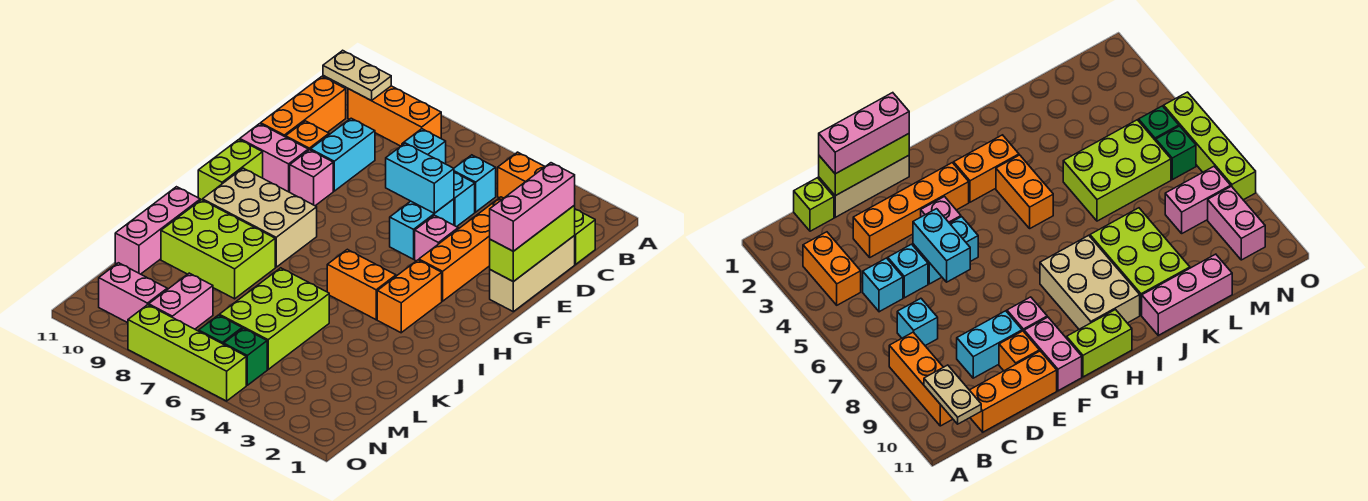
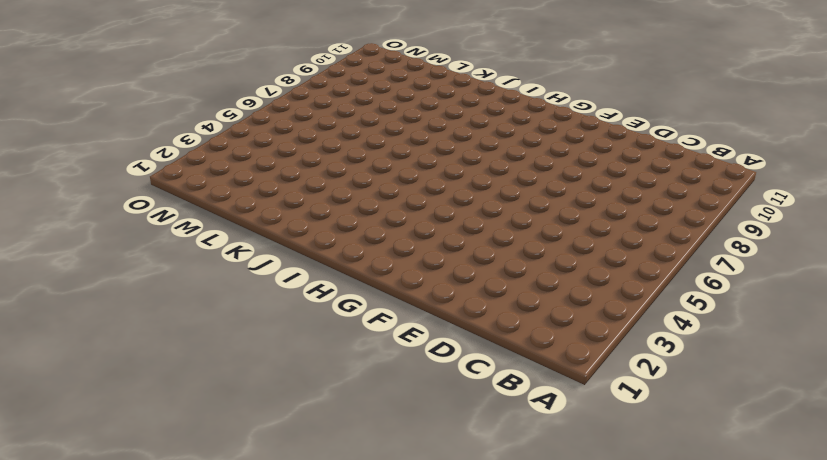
none -> orange brick B3:B4 level 1
none -> orange brick B8:B10 level 1
none -> lime brick C1 level 1
none -> cyan brick C5 level 1

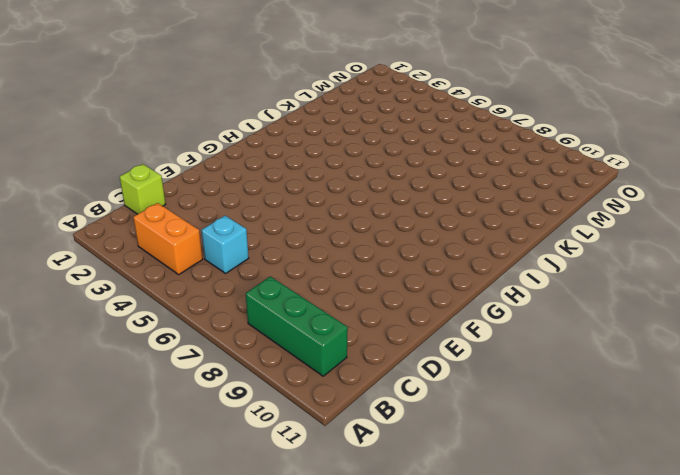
green brick B8:B10 level 1 -> orange brick B8:B10 level 1
none -> cyan brick C7 level 1
none -> orange brick C11:E11 level 1
none -> tan brick D1:F1 level 1
none -> orange brick D3:G3 level 1

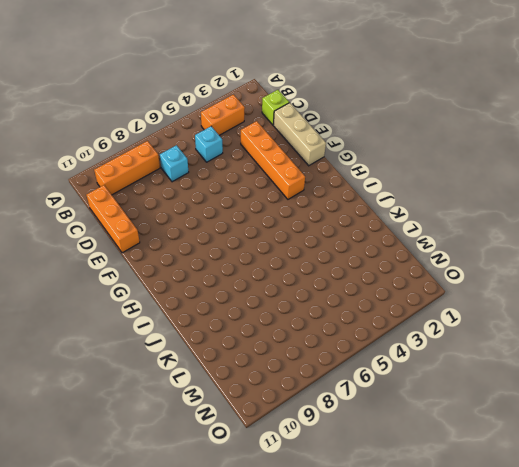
none -> cyan brick D5 level 1
none -> cyan brick D9:E9 level 1
none -> cyan brick E5:F5 level 1
none -> orange brick E10 level 1

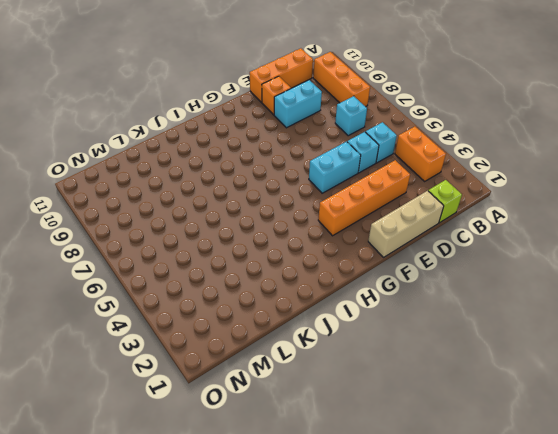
none -> pink brick F4 level 1
none -> pink brick F9 level 1
none -> pink brick F10:F11 level 1
none -> lime brick G11:H11 level 1

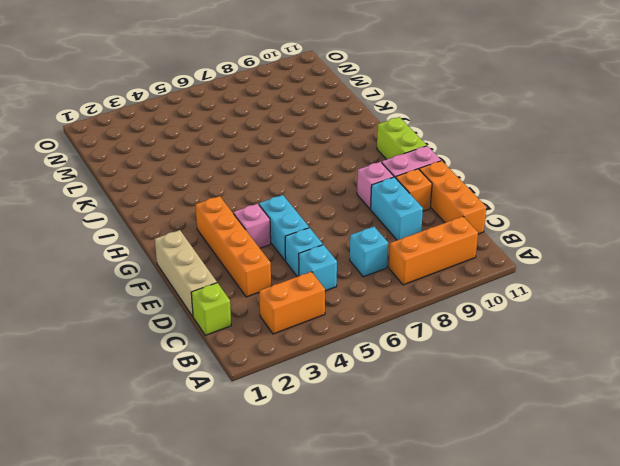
none -> orange brick H3:I3 level 1
none -> tan brick H8:I10 level 1
none -> orange brick I4:I5 level 1
none -> lime brick J8:K10 level 1

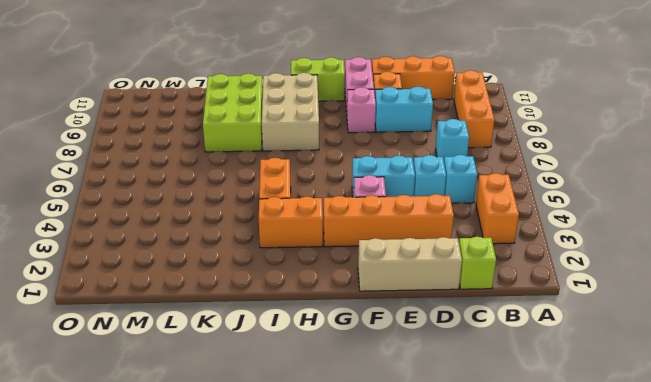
none -> pink brick J11:L11 level 1
none -> lime brick K5:M6 level 1
none -> pink brick M8:N8 level 1
none -> green brick N5 level 1

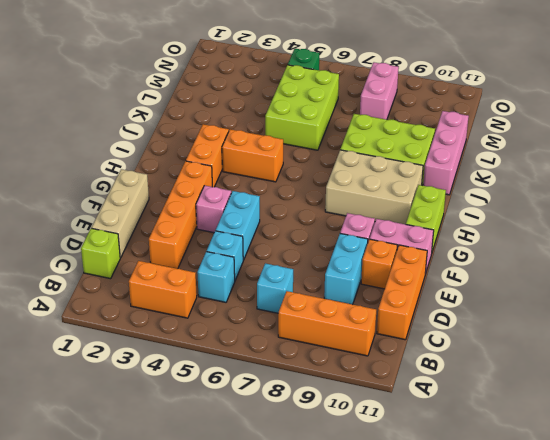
none -> green brick N6 level 1
none -> pink brick N9:N10 level 1
none -> lime brick O5:O8 level 1
none -> tan plate B10:B11 level 2

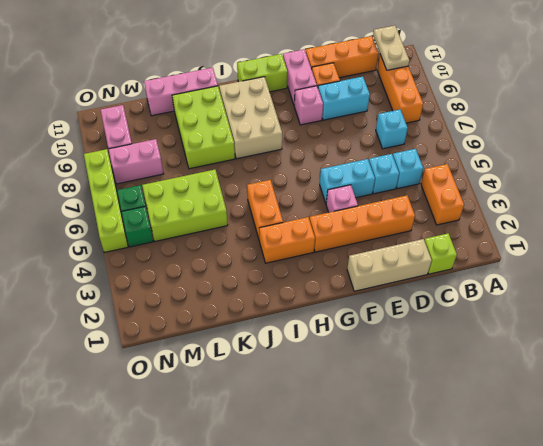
none -> lime brick D1:F1 level 2
none -> cyan brick E5:E6 level 2
none -> pink brick D1:F1 level 3

